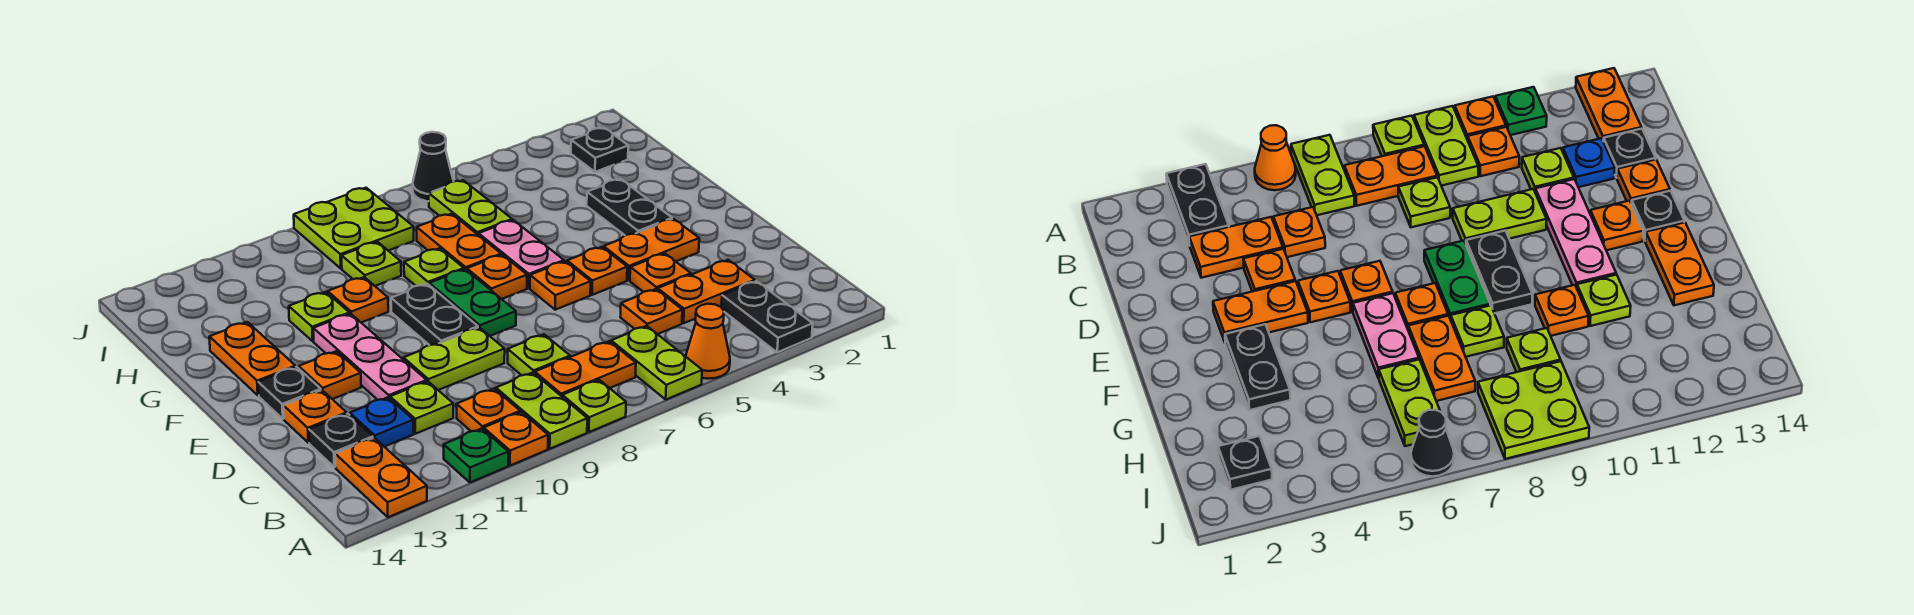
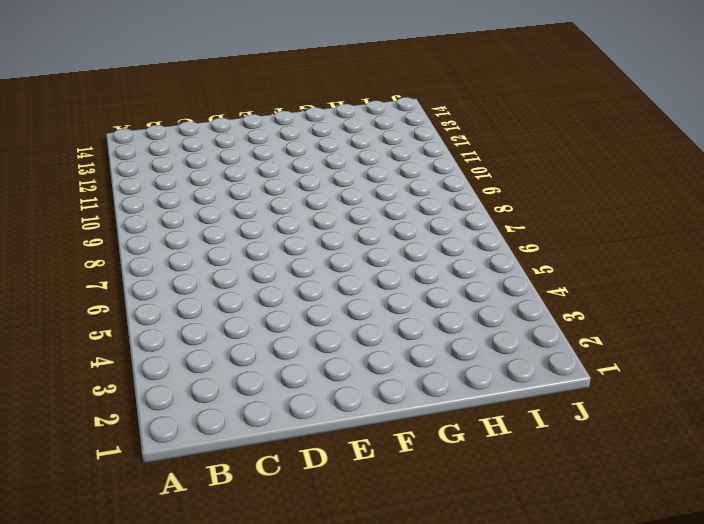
none -> black plate A3:B3 level 1
none -> orange cone A5 level 1
none -> lime plate A6:B6 level 1
none -> lime plate A8 level 1

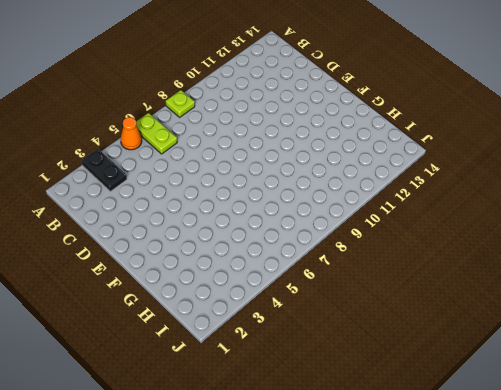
none -> lime plate A9:B9 level 1
none -> orange plate A10 level 1
none -> green plate A11 level 1
none -> orange plate A13:B13 level 1

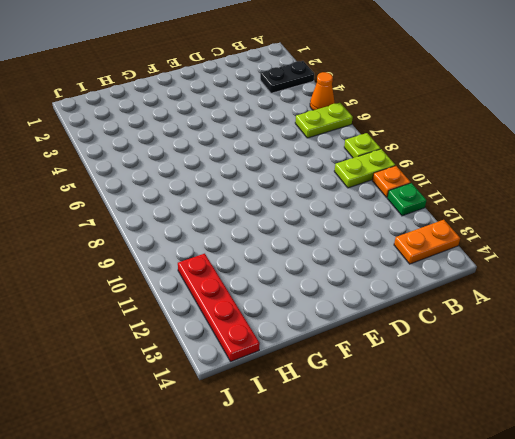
red plate I11:I14 level 1 -> none
none -> orange plate B7:B8 level 1
none -> orange plate B10 level 1
none -> orange plate C3:C4 level 1
none -> orange plate C5 level 1

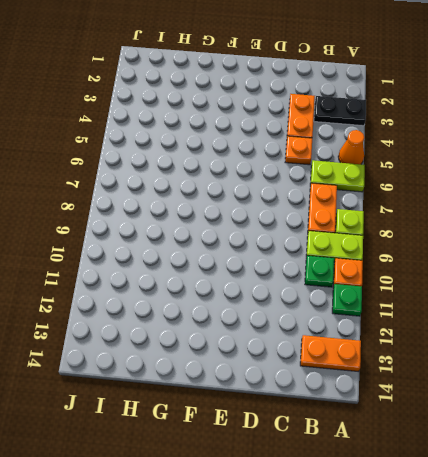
green plate B10 level 1 -> orange plate B10 level 1
none -> lime plate C8 level 1
none -> lime plate C11 level 1
none -> blue plate C12 level 1
none -> black plate C13 level 1

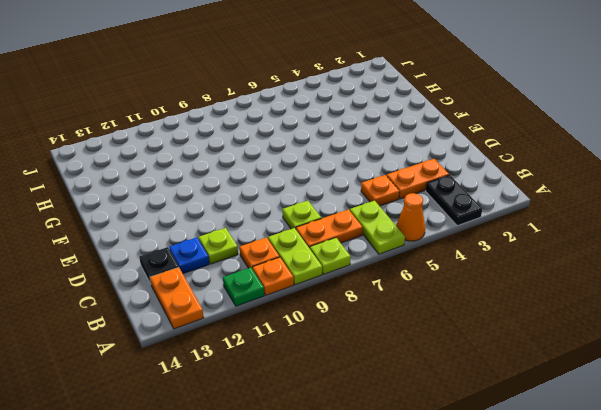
none -> orange plate D4 level 1
none -> lime plate D9:D10 level 1
none -> pink plate D11:F11 level 1
none -> orange plate D13 level 1

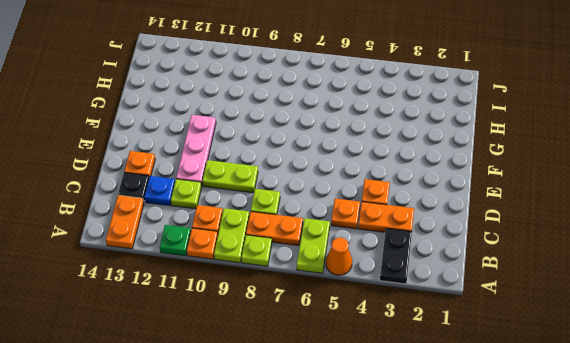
none -> orange plate E3:E4 level 1
none -> orange plate E5 level 1
none -> orange plate E6 level 1
none -> green plate E8:F8 level 1

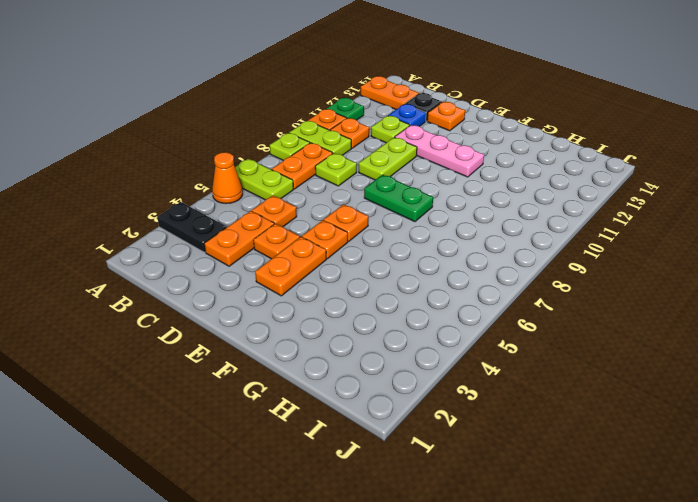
none -> black plate E9:F9 level 1
none -> orange plate E12 level 1
none -> black plate E13 level 1
none -> black plate F3:G3 level 1

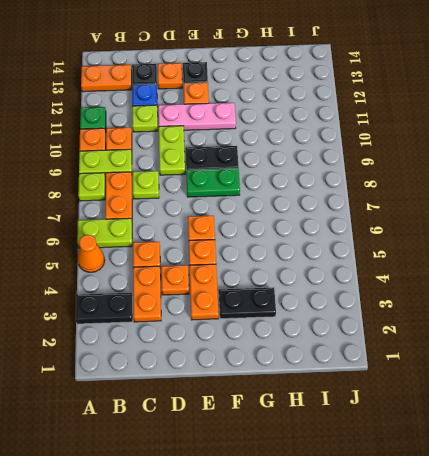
none -> pink plate F6:G6 level 1
none -> orange plate F7 level 1
none -> orange plate F13:G13 level 1
none -> orange plate G7:H7 level 1

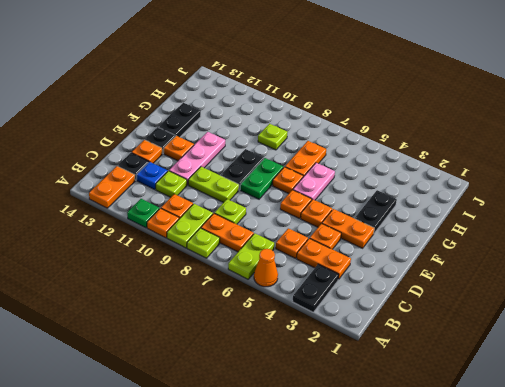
black plate F13:G13 level 1 -> orange plate F13:G13 level 1
none -> lime plate G8 level 1
none -> orange plate G10 level 1
none -> lime plate G11 level 1
none -> lime plate H6:I6 level 1

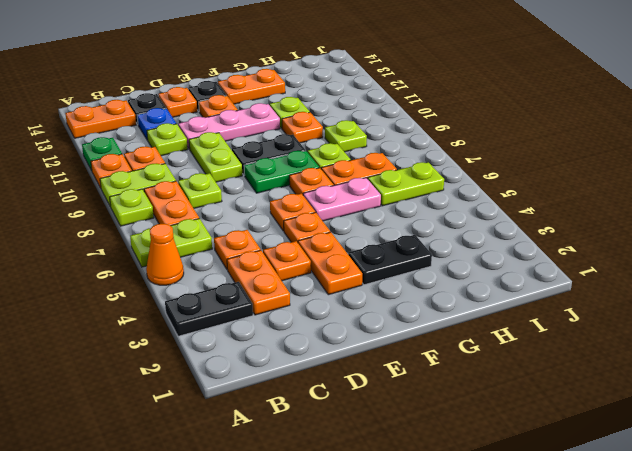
none -> black plate I2 level 1
none -> lime plate I8:J9 level 1
none -> black cone J6 level 1

